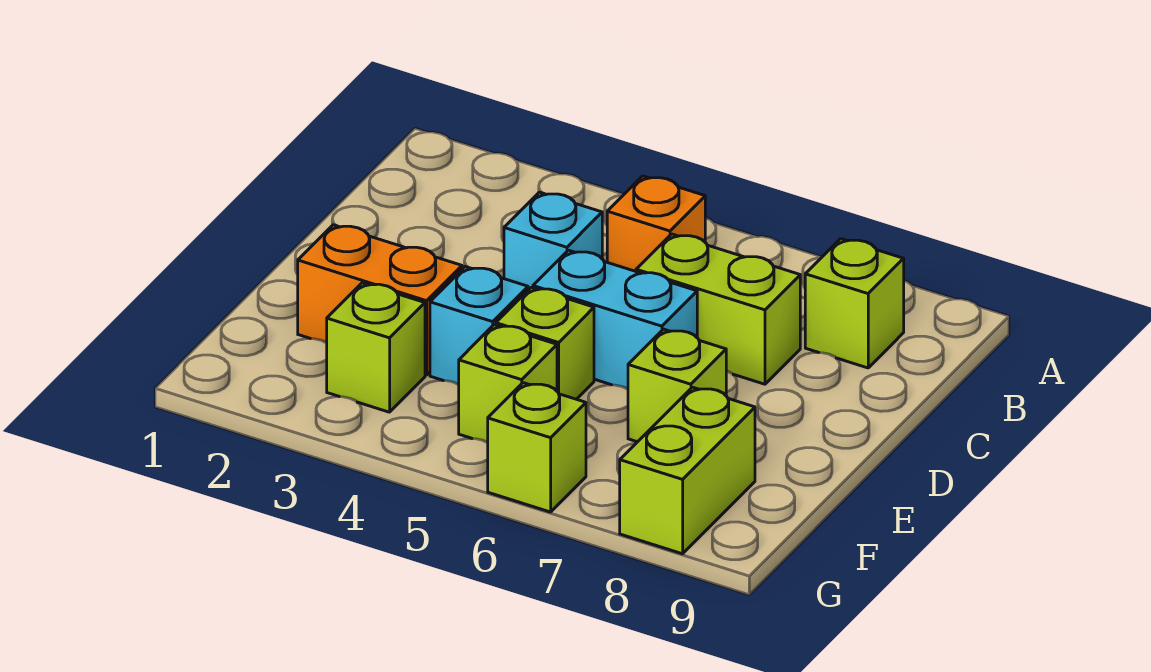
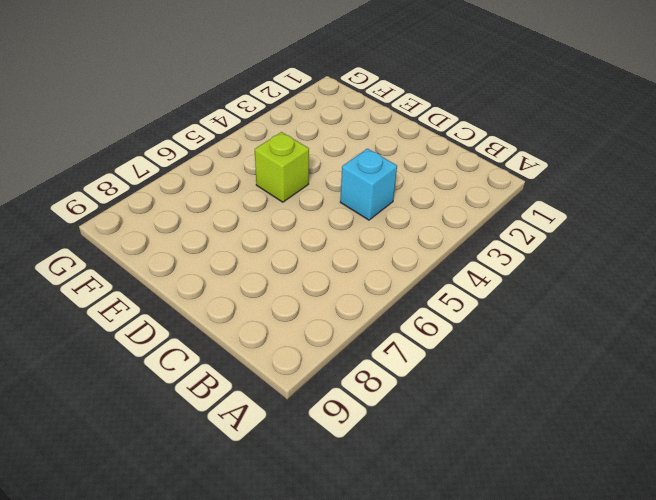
none -> orange brick B5 level 1
none -> lime brick B8 level 1
none -> lime brick C6:C7 level 1

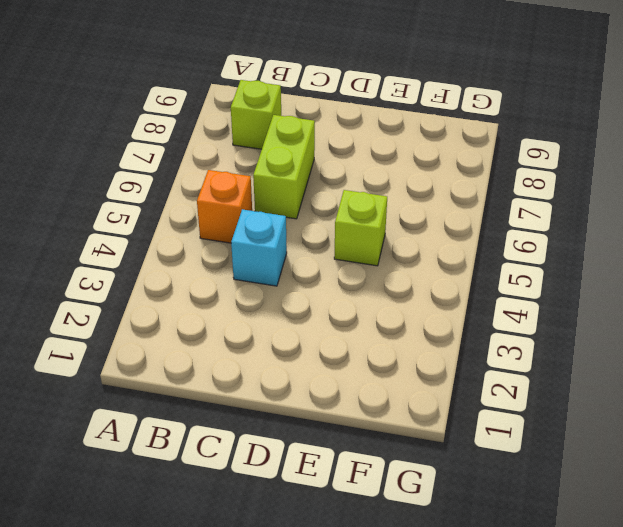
none -> cyan brick D5:D6 level 1
none -> orange brick E2:E3 level 1
none -> cyan brick E4 level 1

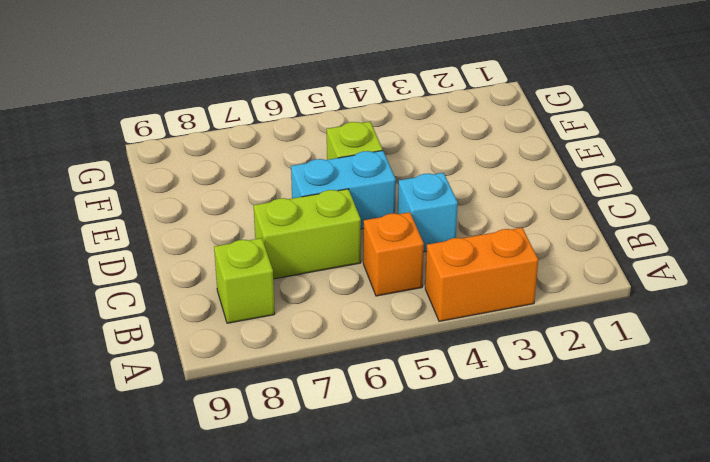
orange brick A3:A4 level 1 -> orange brick E2:E3 level 1
none -> cyan brick E4 level 1
none -> lime brick E7 level 1
none -> lime brick F3 level 1

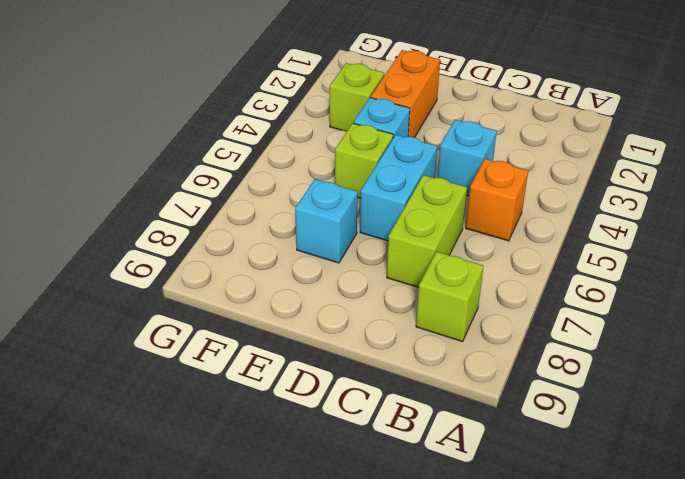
cyan brick E7 level 1 -> lime brick E7 level 1
none -> lime brick F5 level 1
none -> lime brick F8:G8 level 1
none -> lime brick G6 level 1

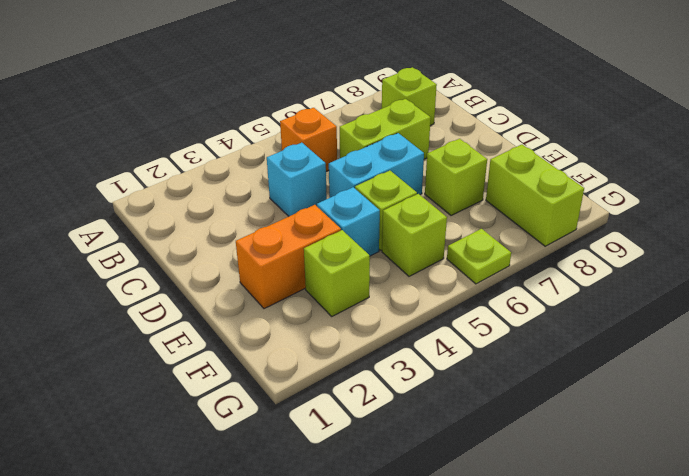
lime plate G6 level 1 -> lime brick G6 level 1

